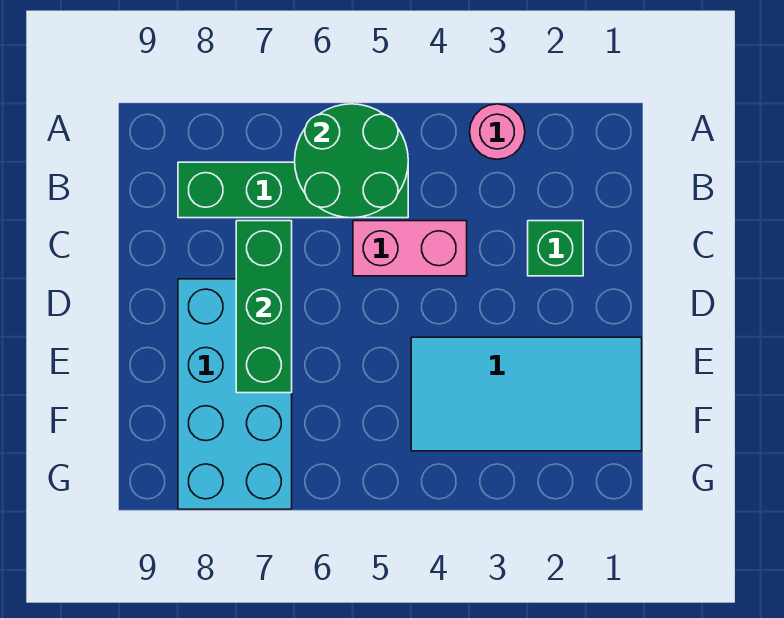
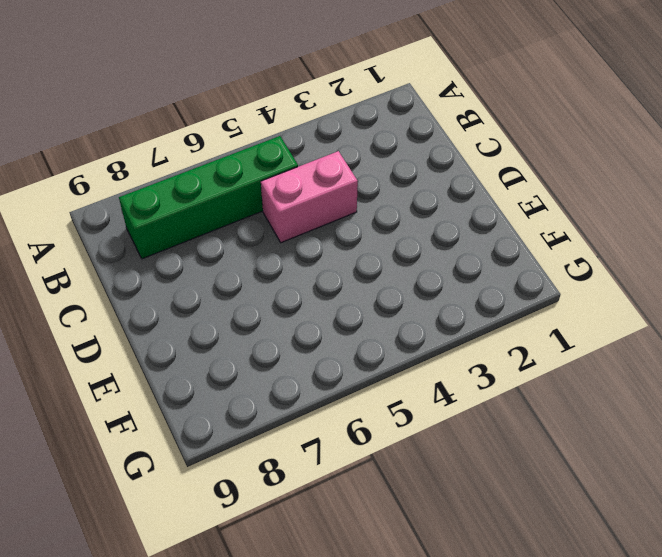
none -> pink round brick A3 level 1
none -> green brick C2 level 1

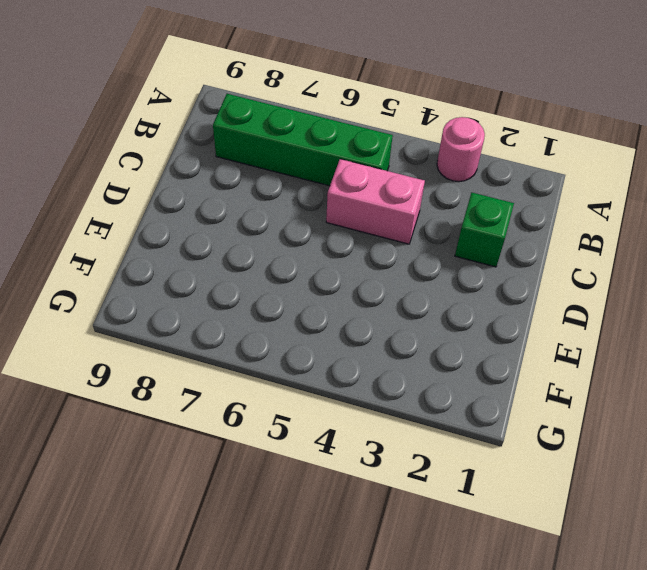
none -> cyan brick D7:G8 level 1
none -> cyan tile E1:F4 level 1

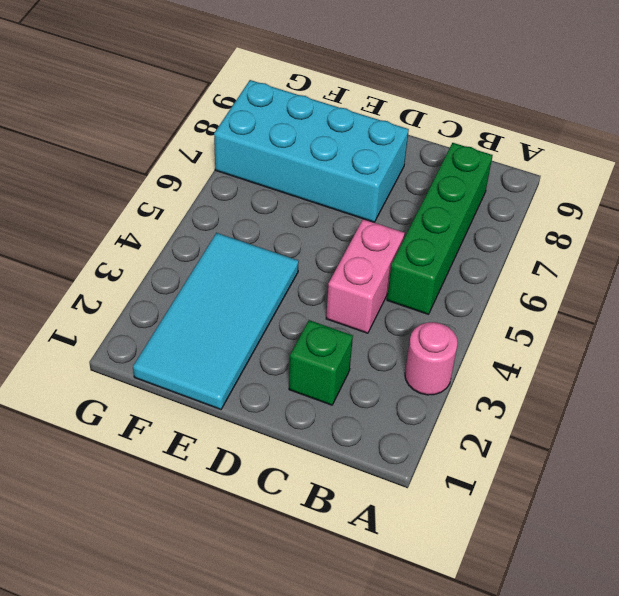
none -> green round brick A5:B6 level 2
none -> green brick C7:E7 level 2

